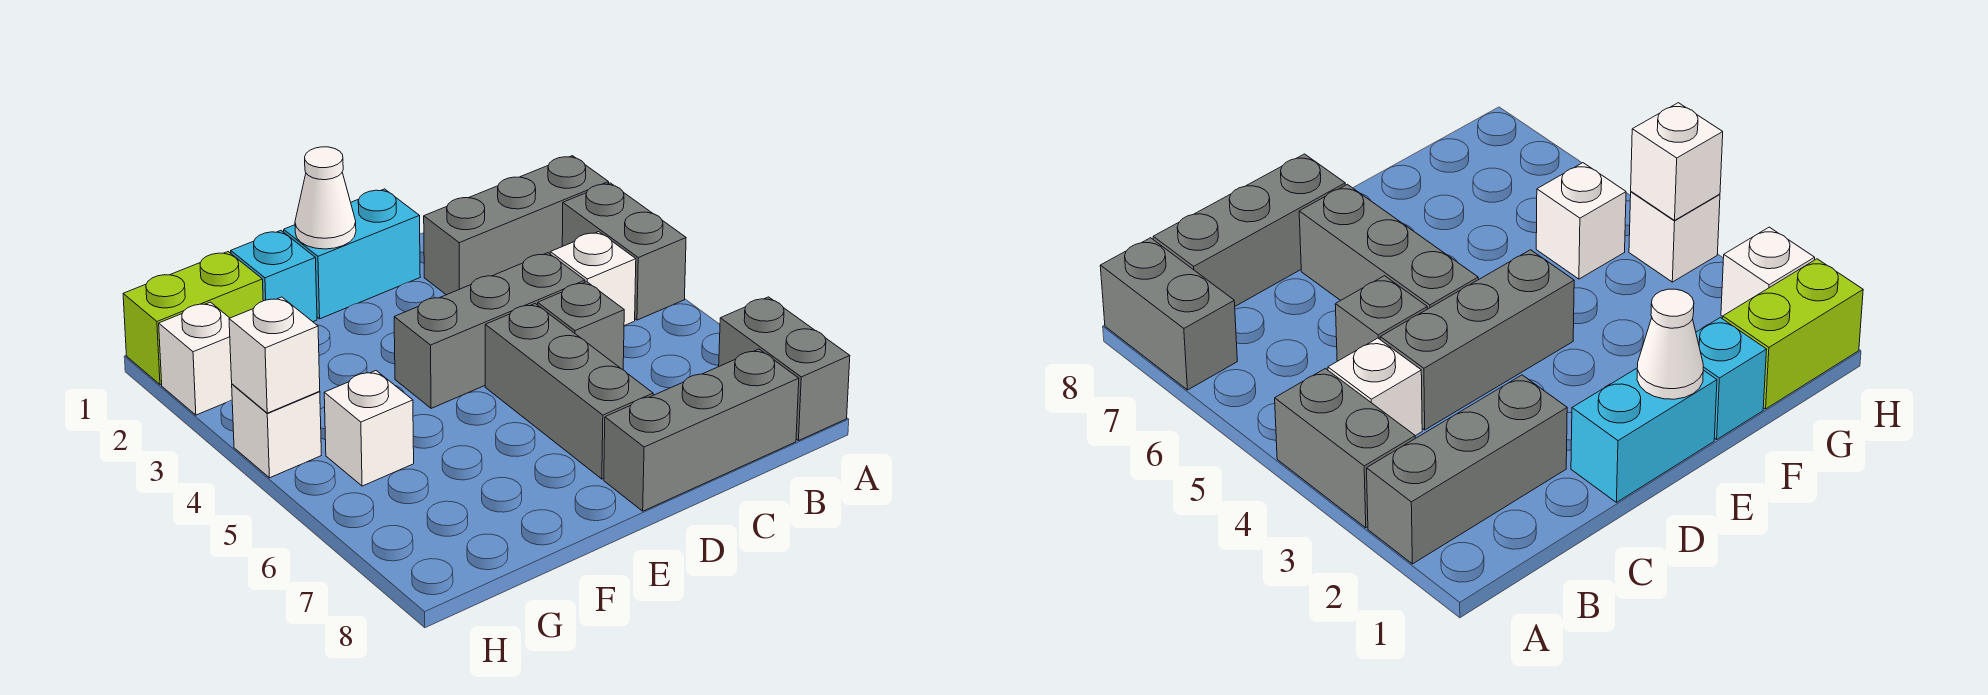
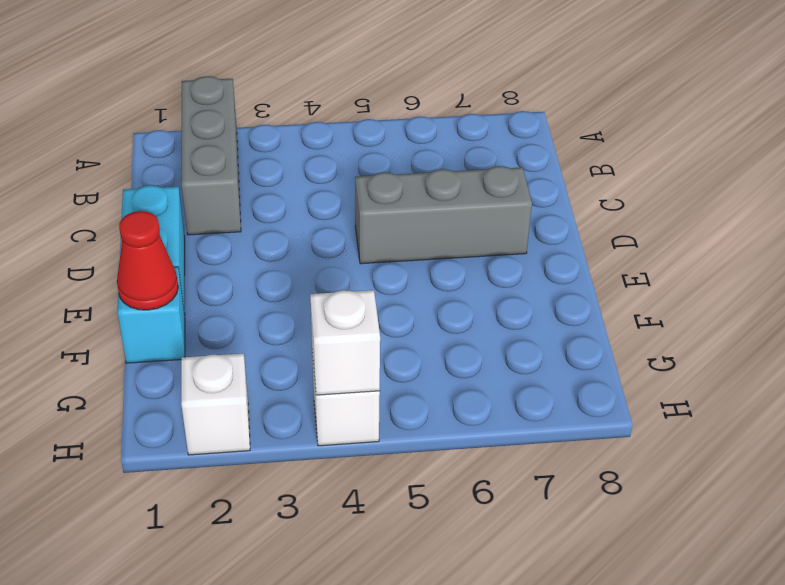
red cone F1 level 2 -> none
none -> grey brick A3:A4 level 1
none -> grey brick A7:A8 level 1
none -> white brick B4 level 1

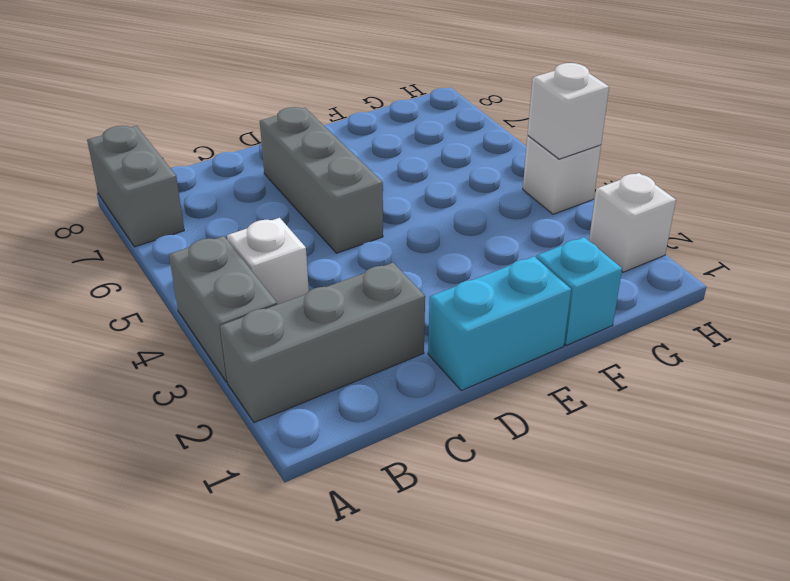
none -> grey brick B8:D8 level 1
none -> grey brick C4:E4 level 1
none -> grey brick C5 level 1

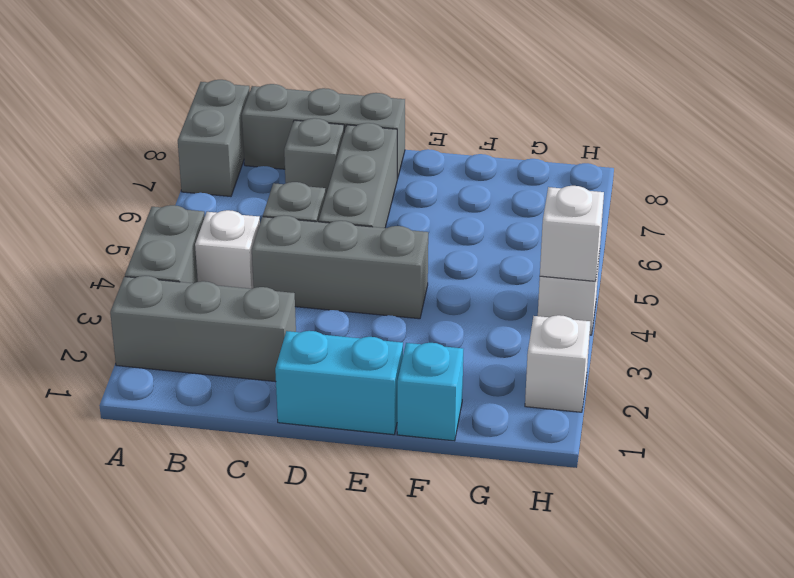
grey brick C7 level 1 -> none
none -> lime brick G1:H1 level 1
none -> white brick G5 level 1
none -> white cone E1 level 2

